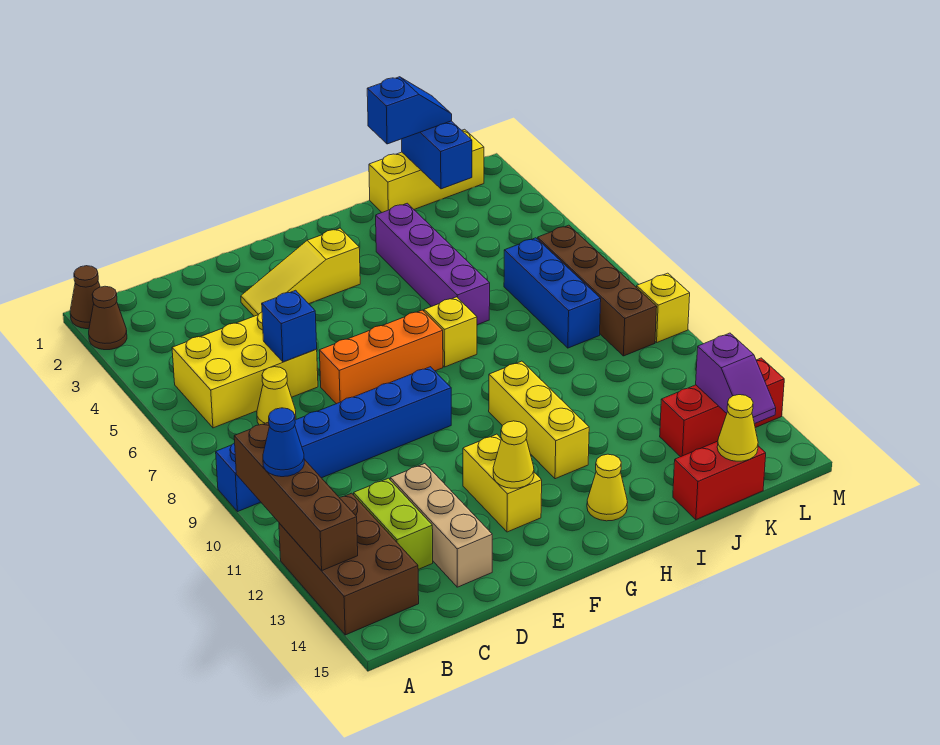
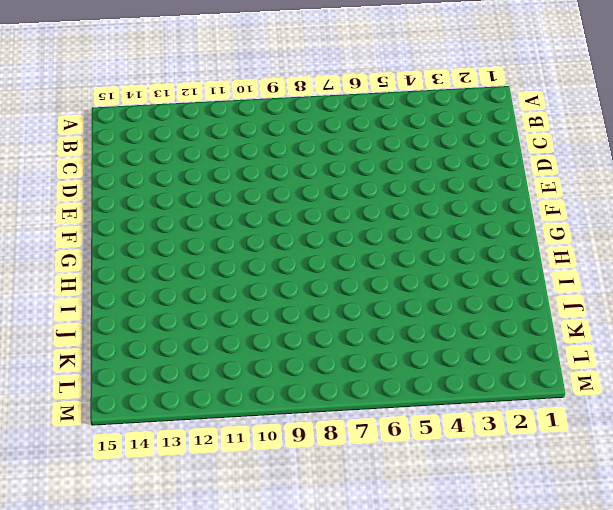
none -> brown cone A1 level 1
none -> brown cone A2 level 1
none -> blue brick A9:F9 level 1

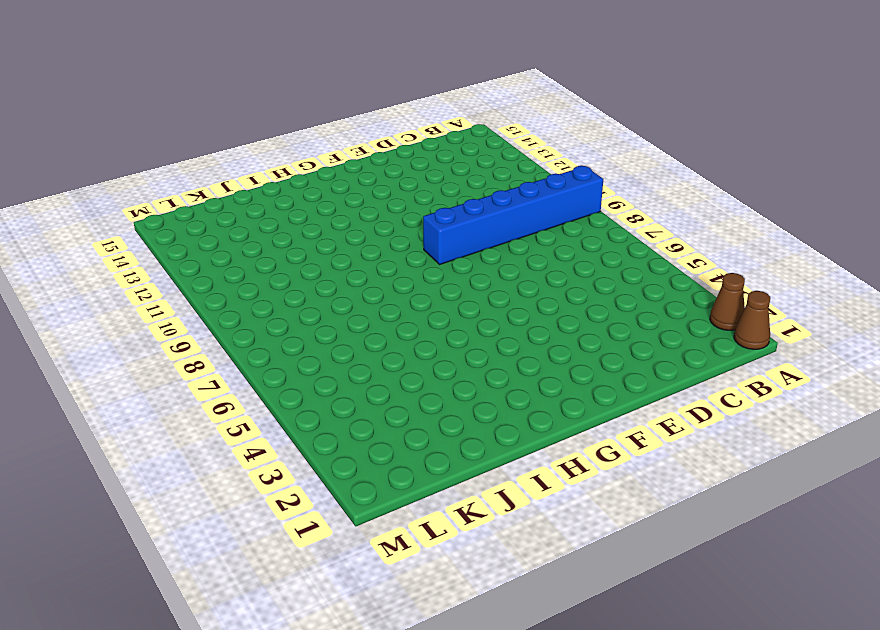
none -> brown brick A12:B14 level 1
none -> yellow brick B5:D6 level 1
none -> yellow cone C7 level 1

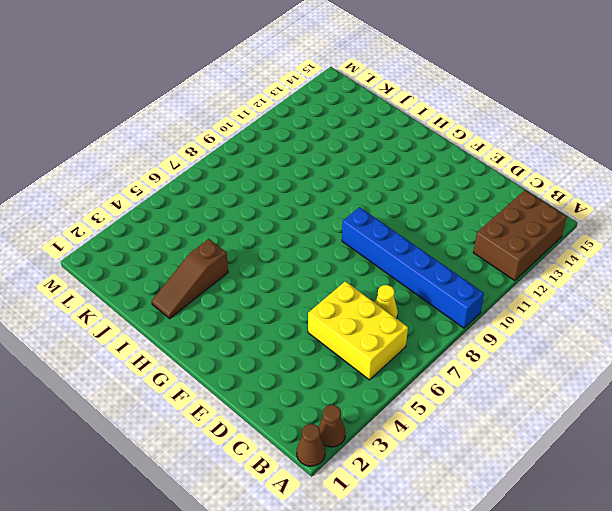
brown slope I2:I4 level 1 top 4 -> purple brick I3:I6 level 1
none -> lime brick C12:C13 level 1
none -> tan brick D12:D14 level 1
none -> yellow slope E3:G3 level 1 top G

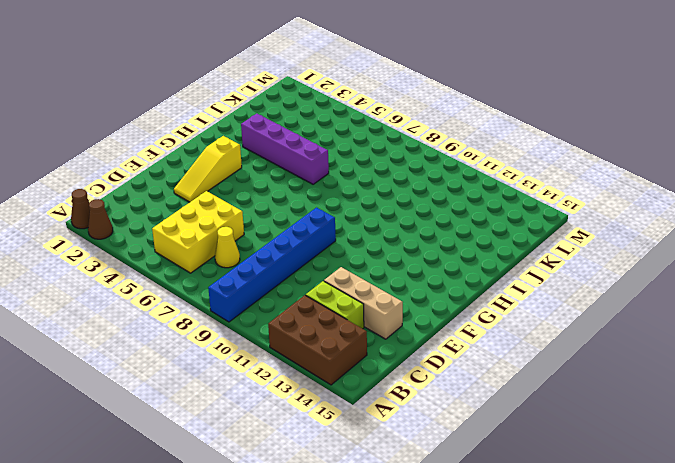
none -> orange brick E7:G7 level 1
none -> yellow brick F12:F13 level 1
none -> yellow brick H7 level 1

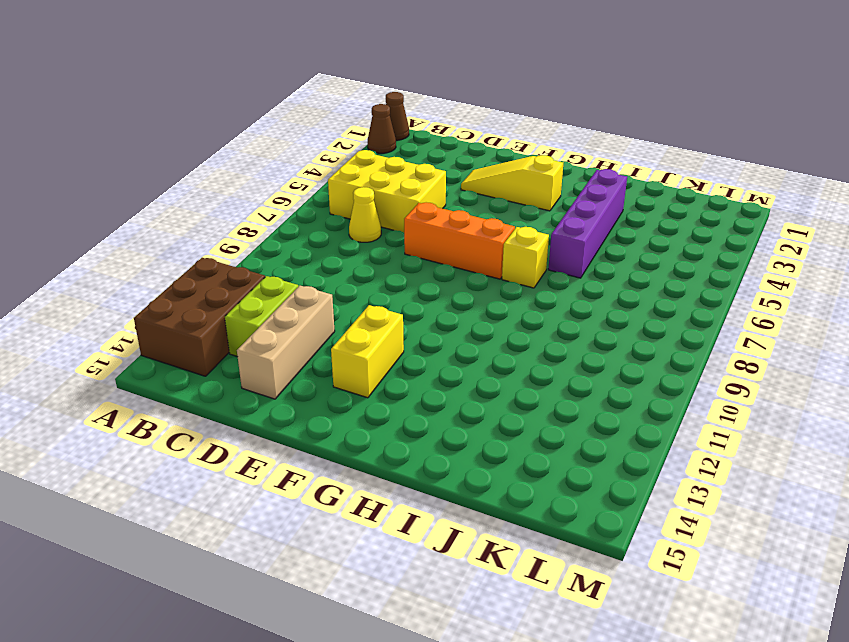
none -> blue brick A9:F9 level 1
none -> yellow brick H10:H12 level 1
none -> yellow cone H14 level 1

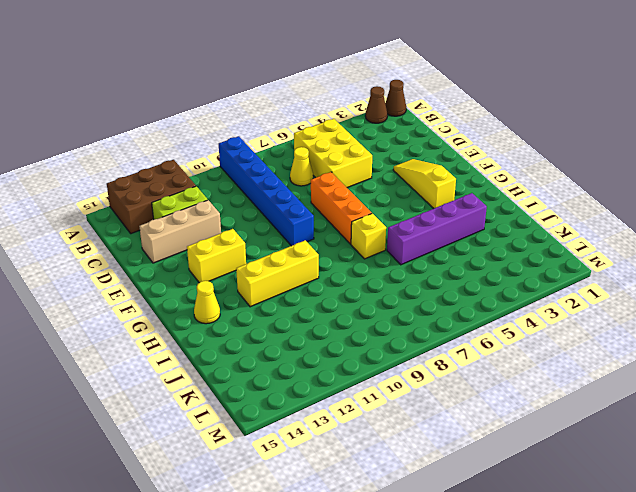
none -> yellow brick J1:L1 level 1
none -> red brick J15:K15 level 1
none -> blue brick K6:K8 level 1

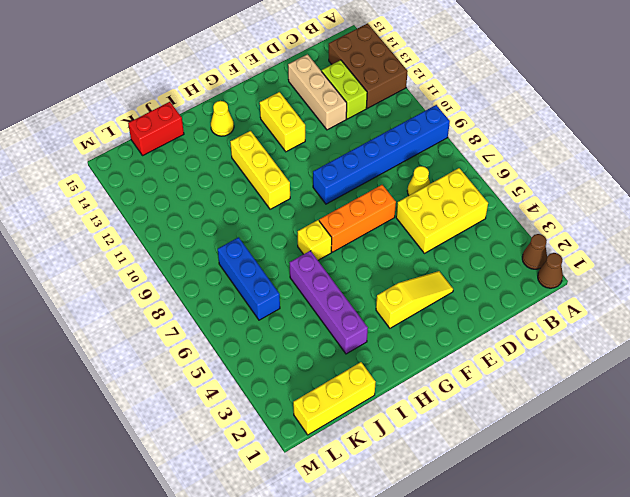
none -> red brick K13:M13 level 1
none -> brown brick L6:L9 level 1
none -> yellow brick M9 level 1

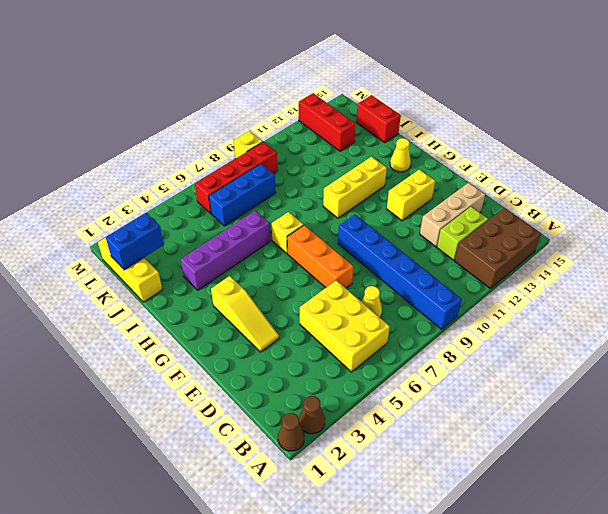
red brick L6:L9 level 1 -> brown brick L6:L9 level 1
none -> brown brick A10:A13 level 2
none -> blue brick D6 level 2
none -> yellow cone F13 level 2

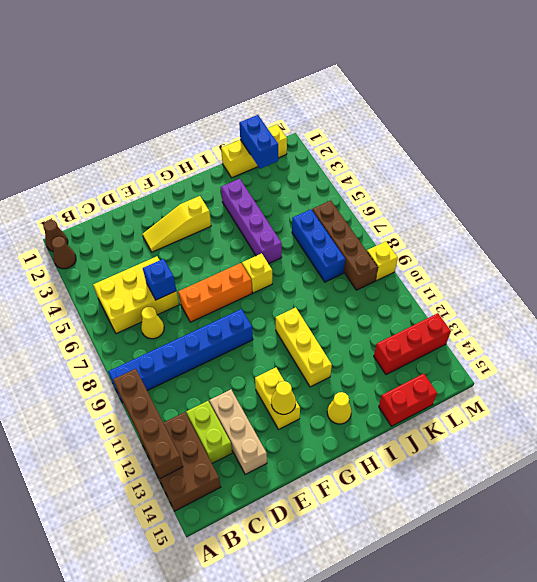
none -> yellow cone K15 level 2
none -> purple slope L13:L14 level 2 top 13
none -> blue cone A11 level 3

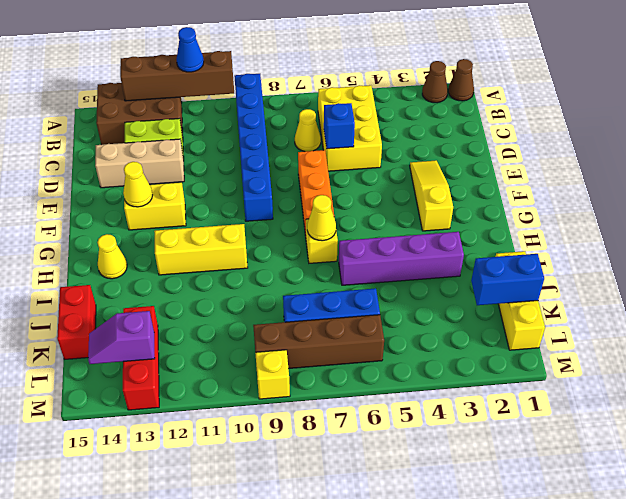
yellow cone H7 level 2 -> yellow cone K15 level 2
none -> blue slope J1:K1 level 3 top J

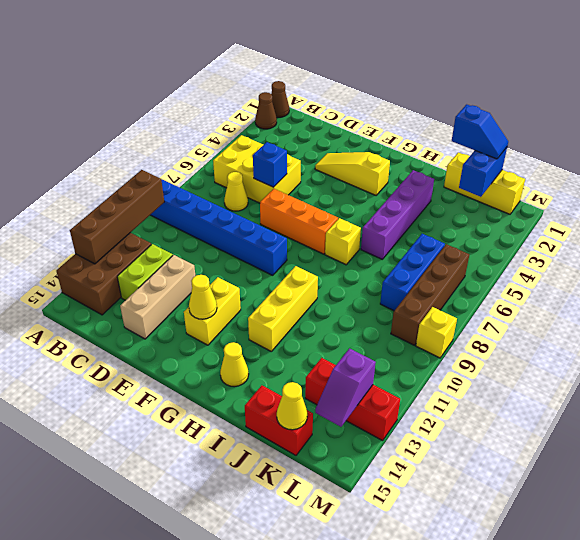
none -> blue cone A11 level 3

